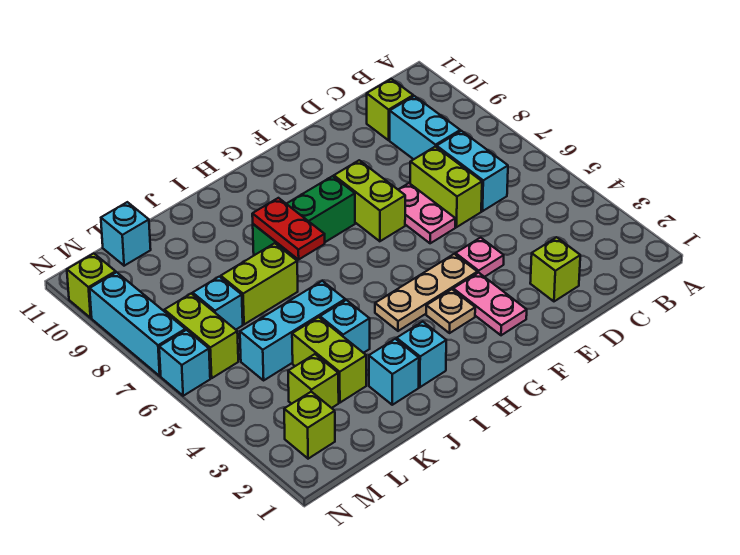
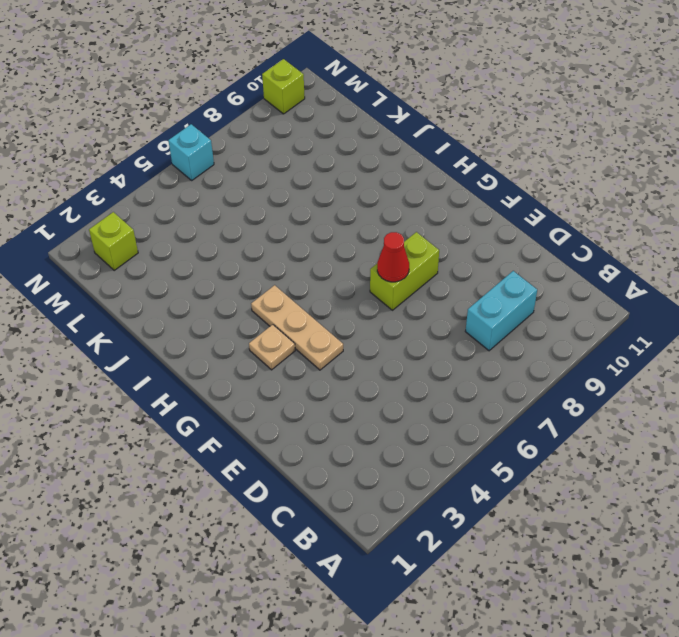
red cone F7 level 2 -> none
none -> cyan brick C6:C7 level 1
none -> lime brick C10 level 1
none -> lime brick D2 level 1

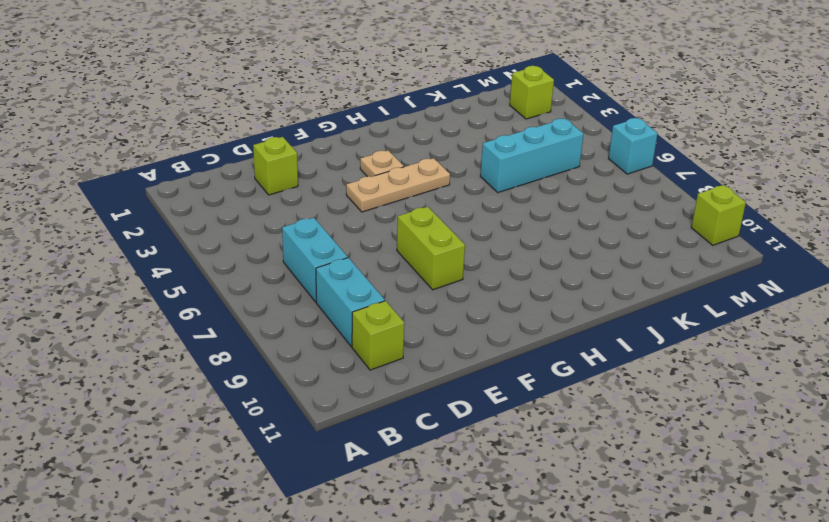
none -> lime brick D6:D7 level 1
none -> pink plate E4 level 1
none -> pink plate E6:E7 level 1

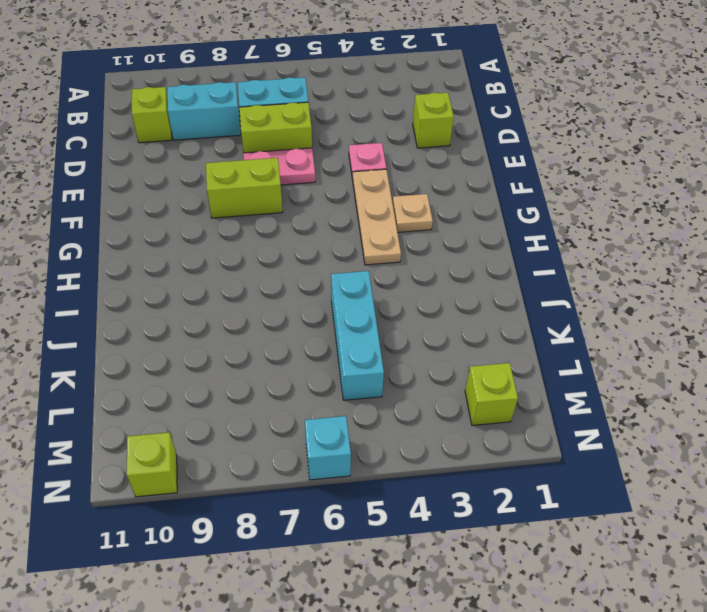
none -> pink plate F2:F3 level 1
none -> green brick G8:I8 level 1
none -> cyan brick I2 level 1

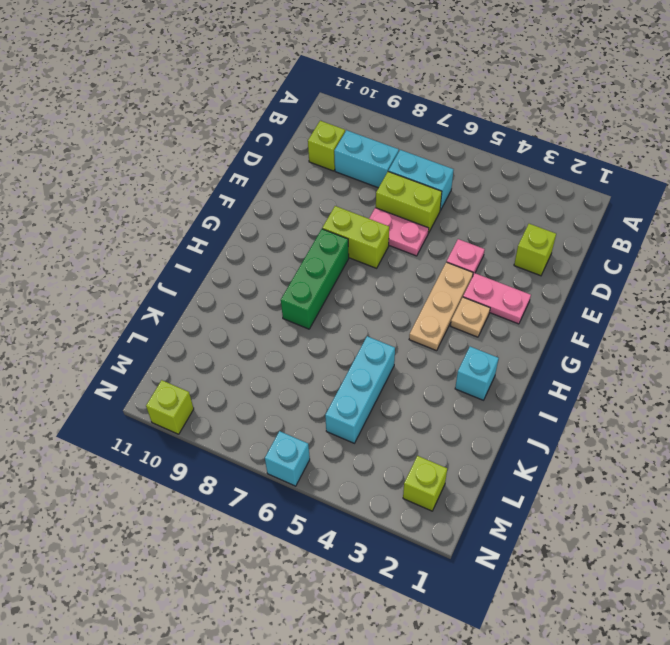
none -> cyan brick J2 level 1
none -> cyan brick J4 level 1
none -> lime brick J7:K7 level 1

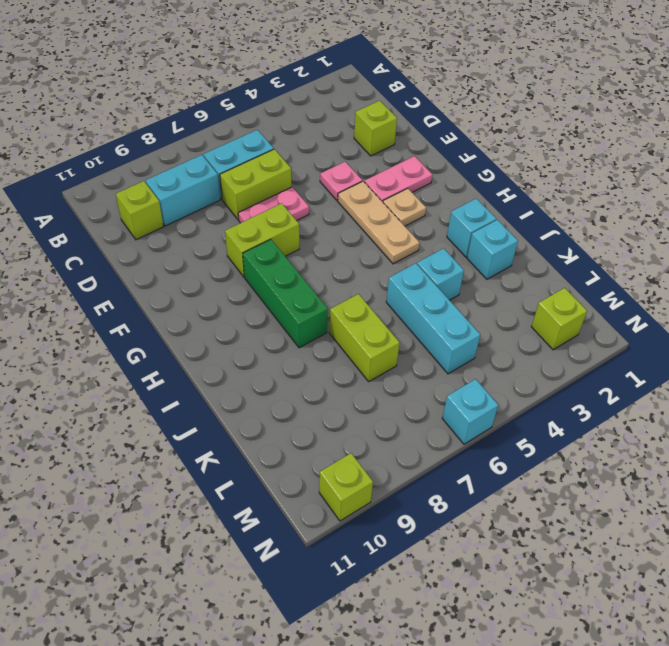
none -> lime brick K3:K4 level 1
none -> lime brick L3 level 1
none -> cyan brick L7 level 1

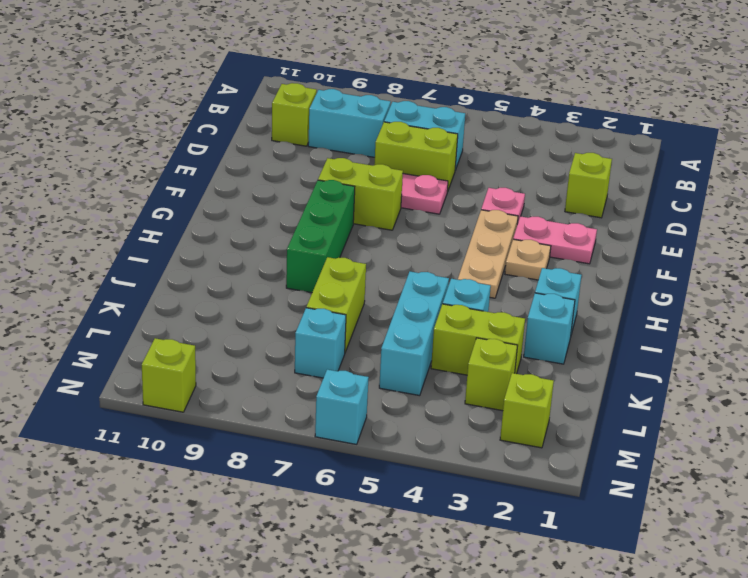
none -> cyan brick L11 level 1
none -> lime brick M6:M7 level 1
none -> cyan brick N7:N9 level 1

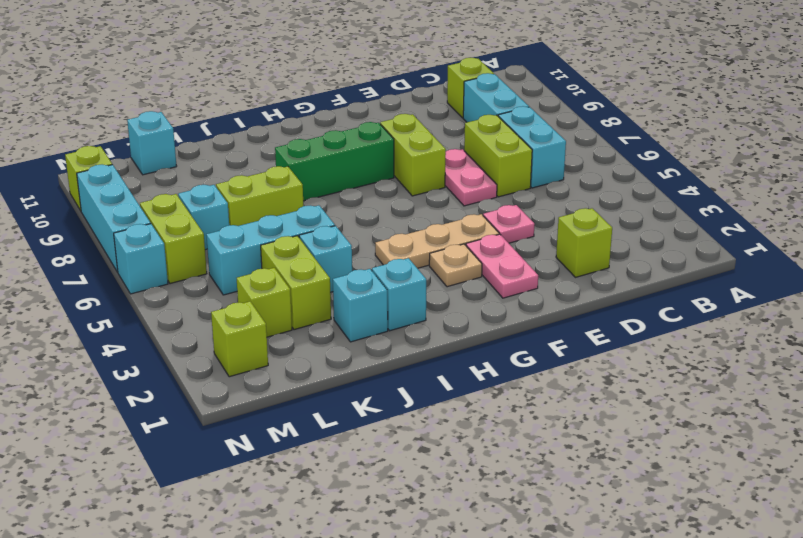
none -> red plate I7:I8 level 2

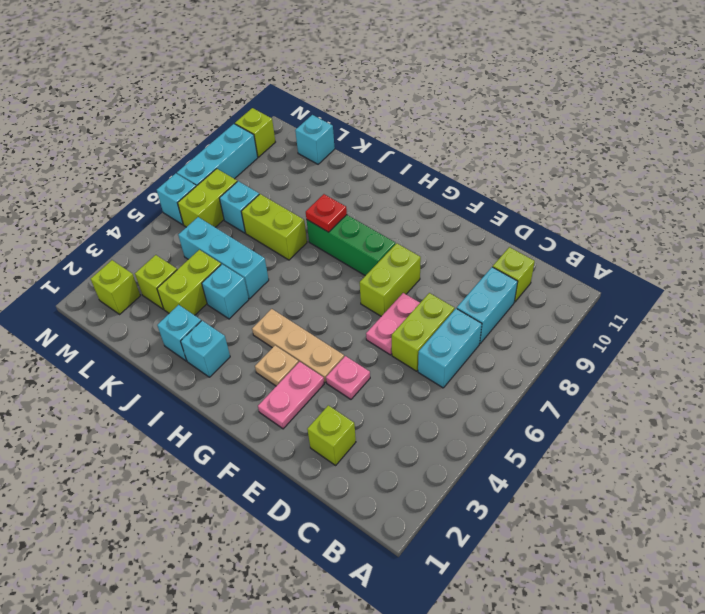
red plate I8 level 2 -> red plate I7:I8 level 2

